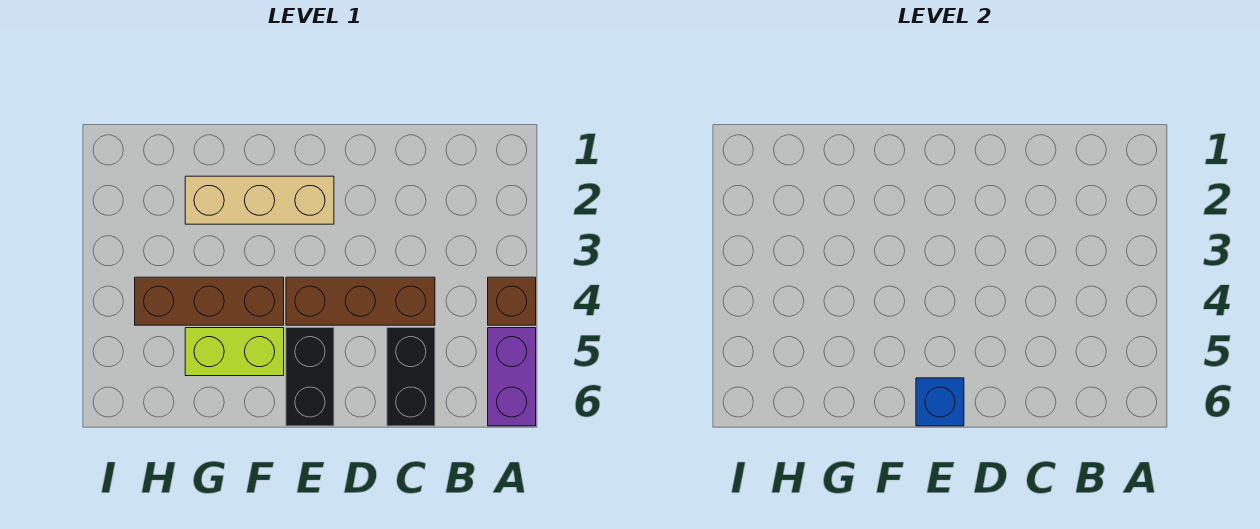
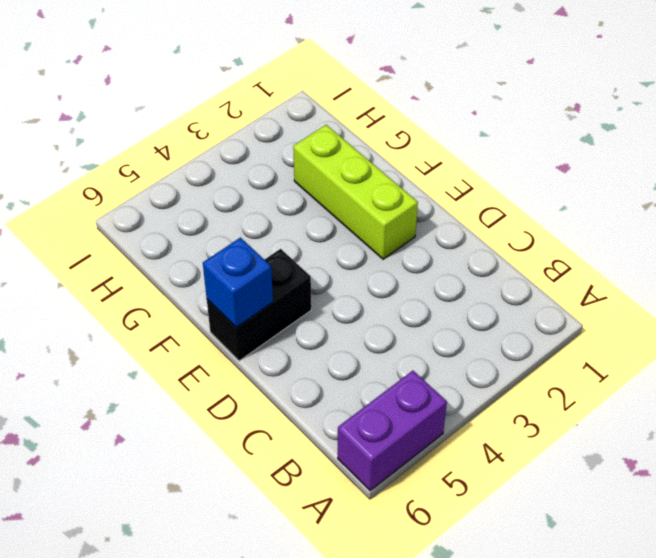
lime brick E2:G2 level 1 -> tan brick E2:G2 level 1
none -> brown brick A4 level 1
none -> brown brick C4:E4 level 1

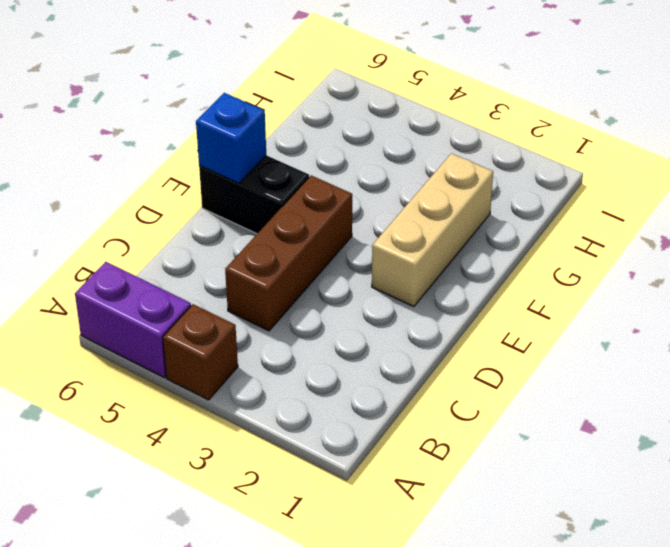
none -> black brick C5:C6 level 1
none -> brown brick F4:H4 level 1

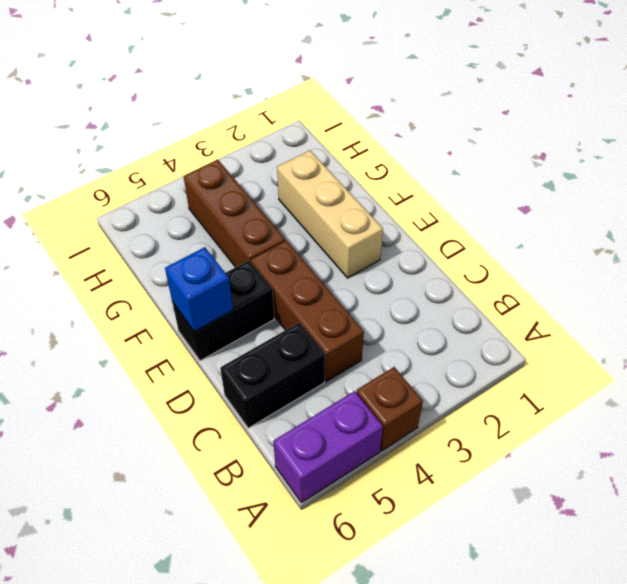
none -> lime brick F5:G5 level 1

